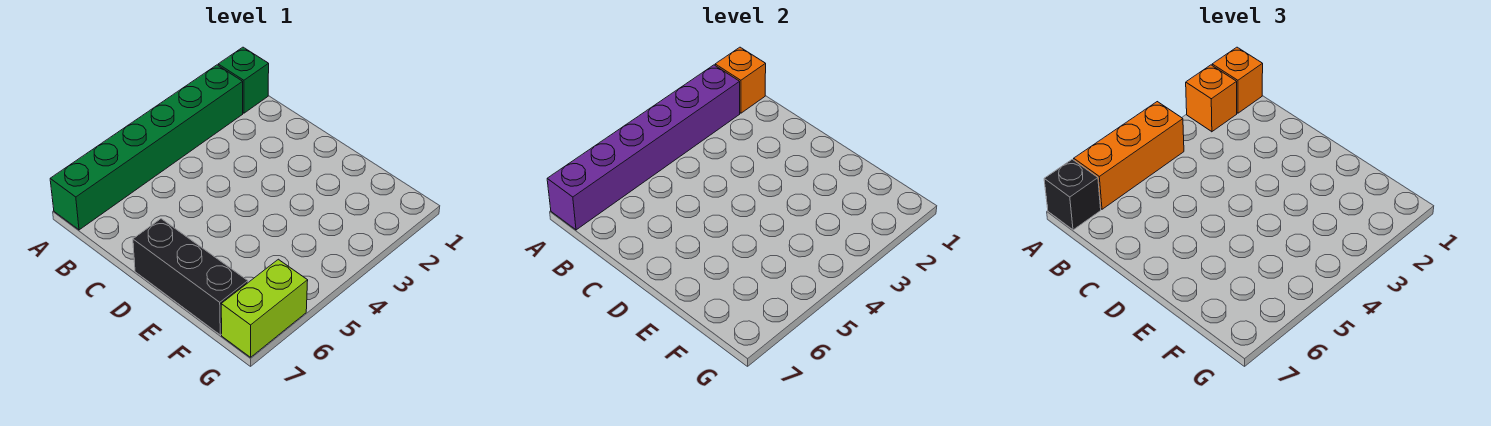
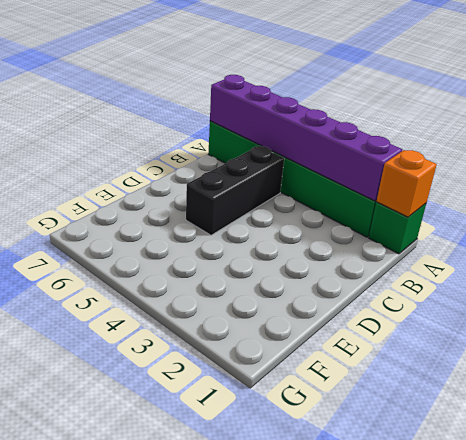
black brick B5:D5 level 1 -> black brick D7:F7 level 1
none -> lime brick G6:G7 level 1
none -> orange brick A1 level 3

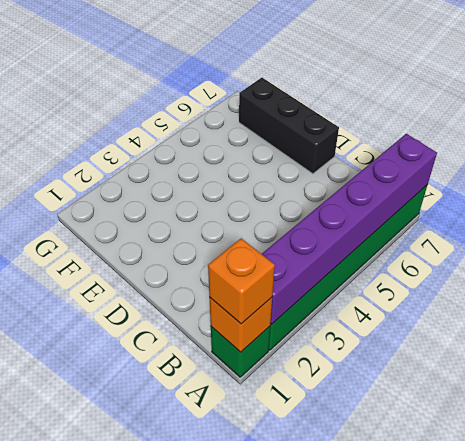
none -> lime brick G6:G7 level 1
none -> orange brick A2 level 3

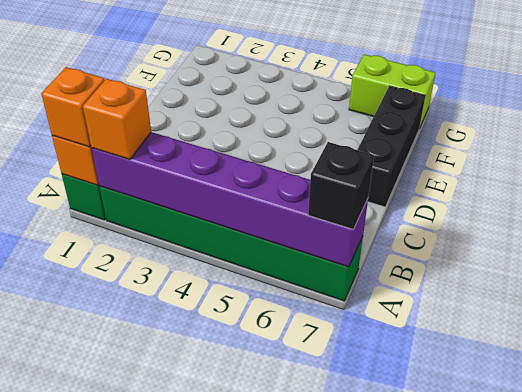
none -> orange brick A4:A6 level 3

